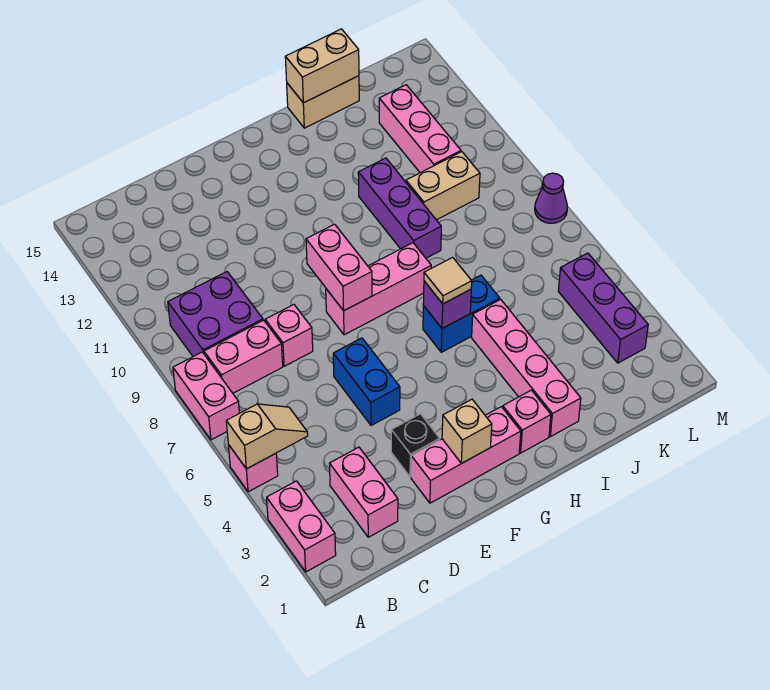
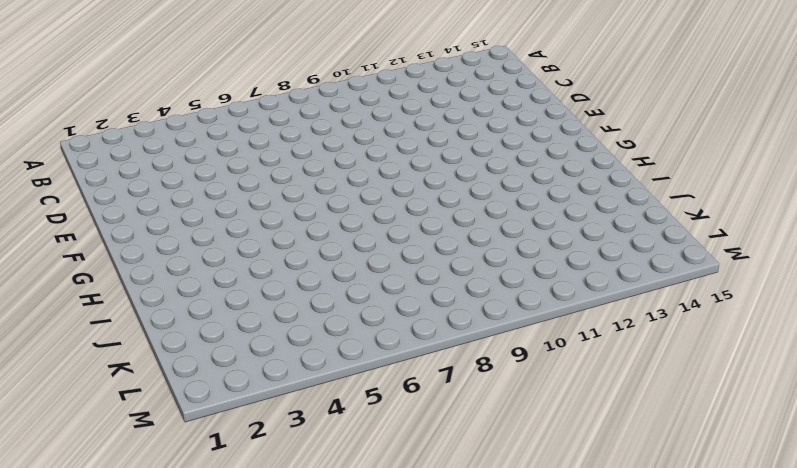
none -> pink brick A2:A3 level 1
none -> pink brick A5 level 1
none -> pink brick A7:A8 level 1

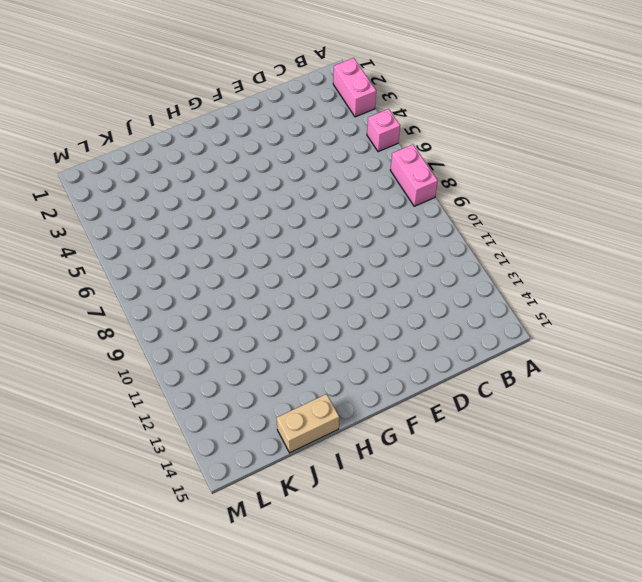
none -> pink brick B8:C8 level 1
none -> purple brick B9:C10 level 1
none -> pink brick C2:C3 level 1

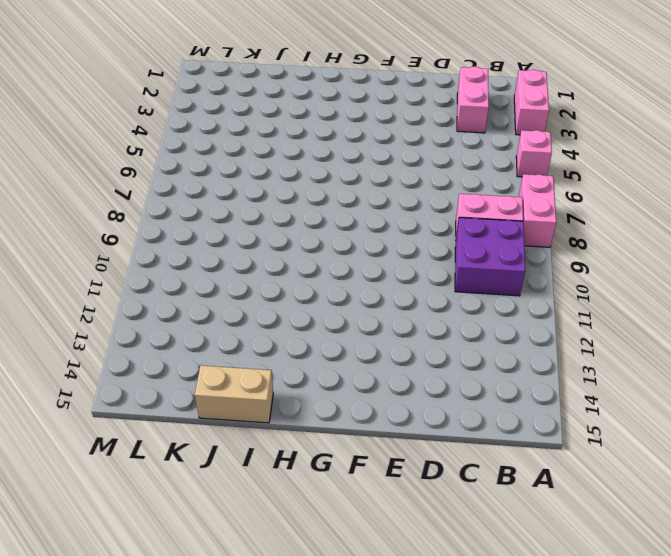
none -> pink brick D8 level 1
none -> pink brick E2:G2 level 1
none -> black brick E3 level 1

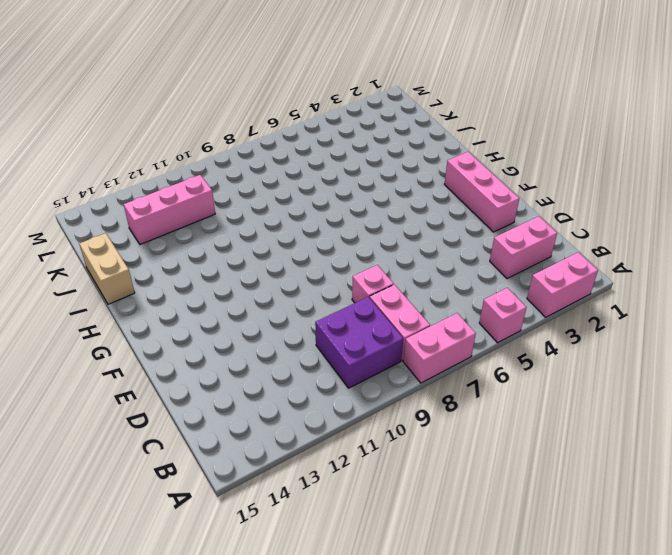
none -> black brick E3 level 1
none -> blue brick E5:E6 level 1
none -> pink brick F8:H8 level 1

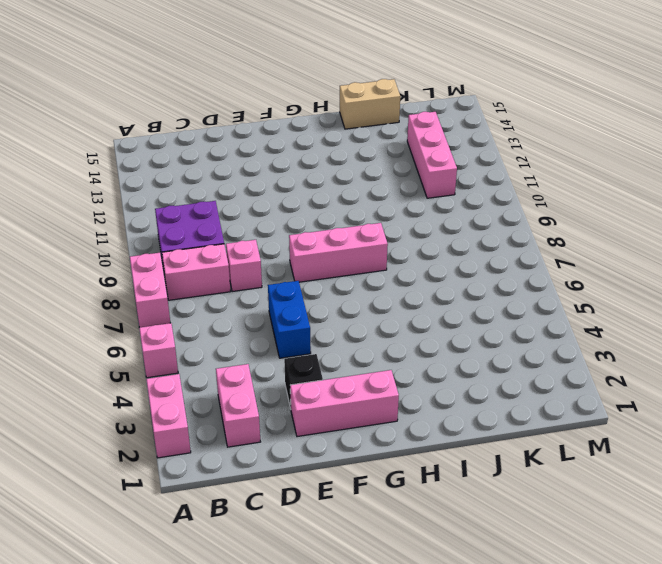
none -> pink brick H2 level 1
none -> blue brick H6:I6 level 1
none -> pink brick I2:I5 level 1

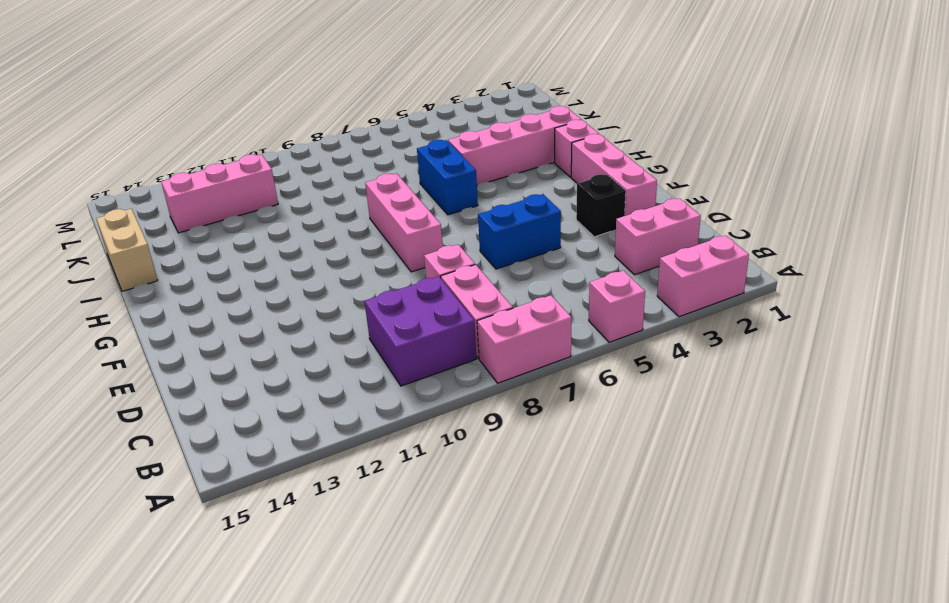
none -> purple brick I9:I11 level 1
none -> tan brick J10:K10 level 1
none -> purple brick L3:L5 level 1

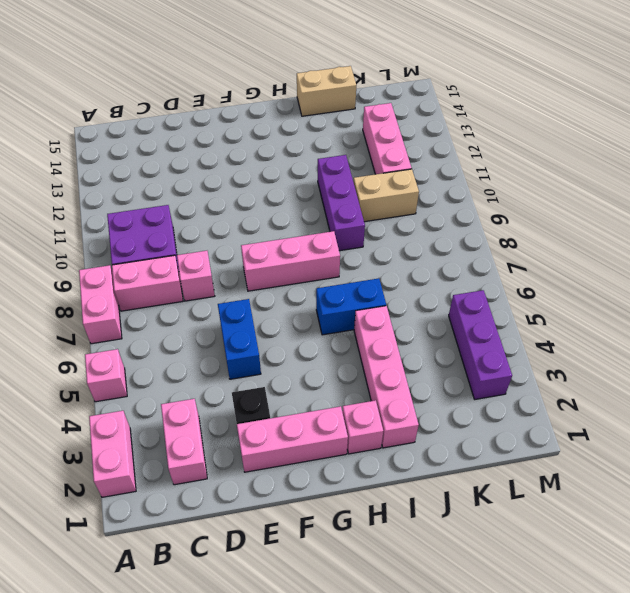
none -> purple cone M8 level 1
none -> tan slope A5:B5 level 2 top A
none -> tan brick F2 level 2

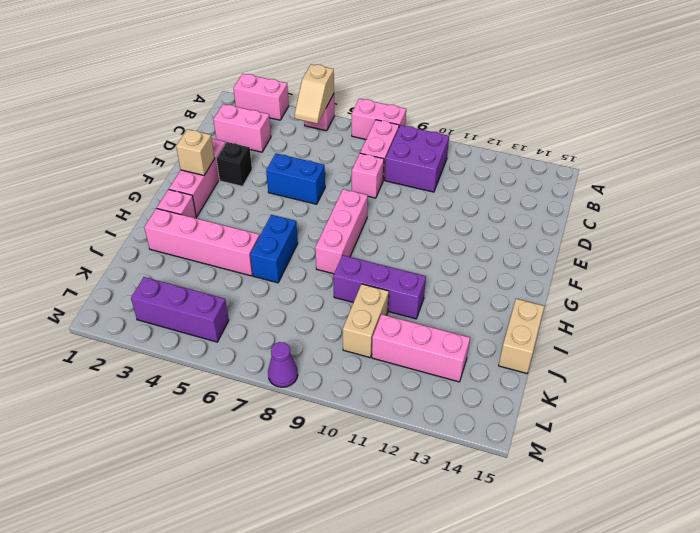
none -> pink brick F8:F9 level 2
none -> purple brick H6 level 2
none -> tan brick I15:J15 level 2

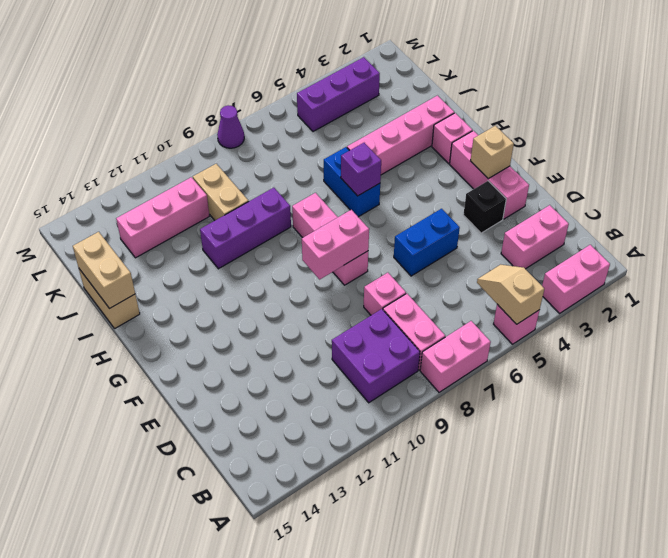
none -> tan tile H6 level 3

